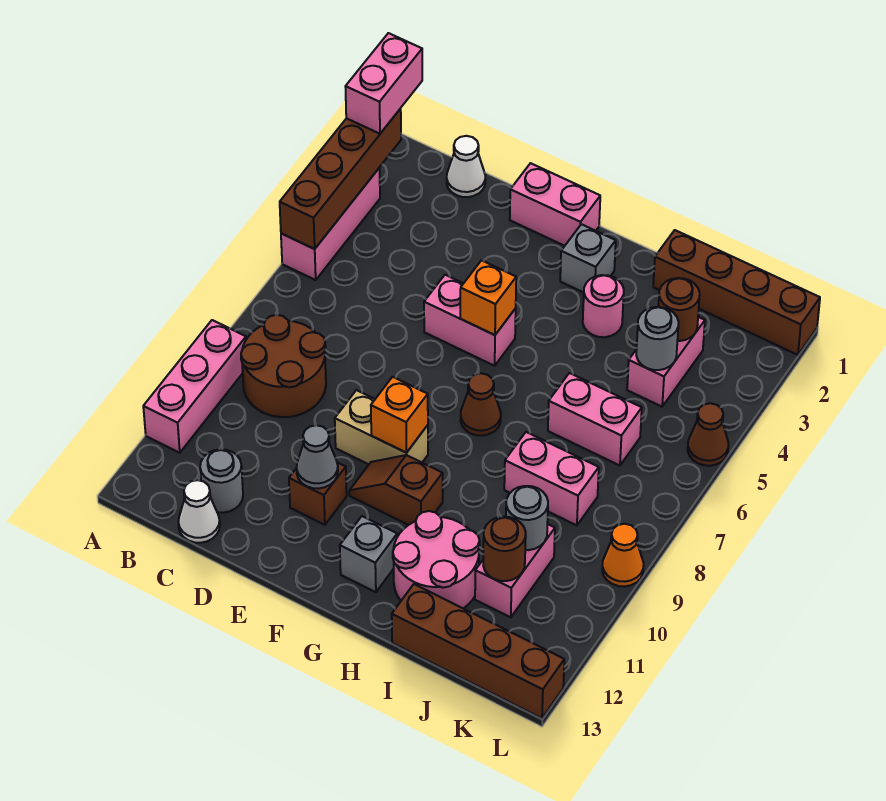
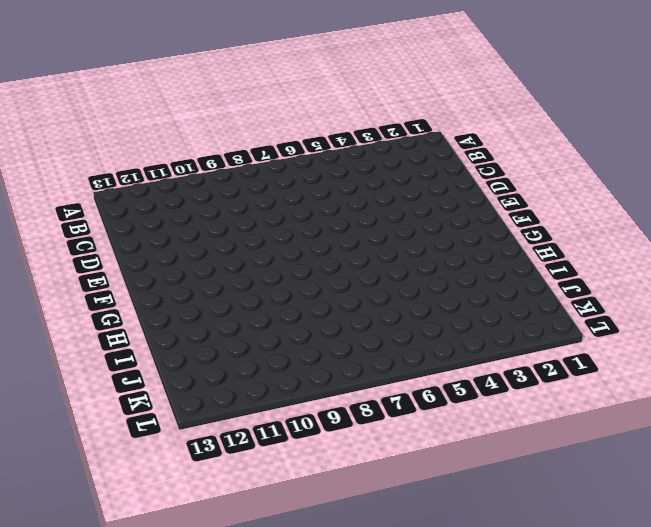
none -> pink brick A3:A5 level 1
none -> pink brick A9:A11 level 1
none -> brown round brick B8:C9 level 1
none -> white cone C1 level 1

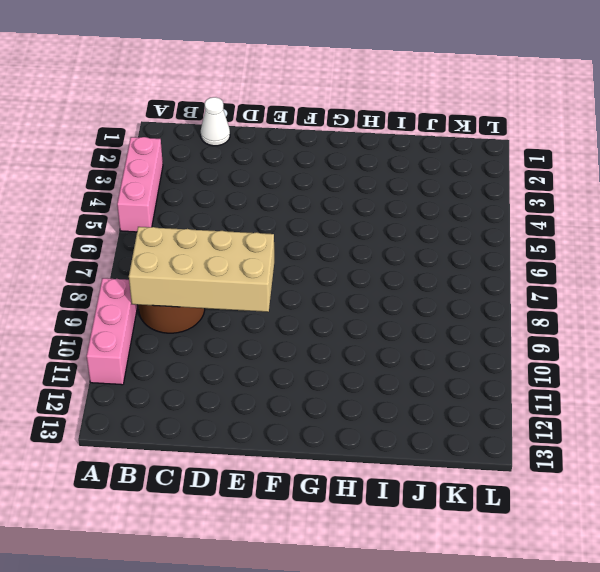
tan brick B8:E9 level 2 -> none
none -> grey round brick C12 level 1
none -> white cone C13 level 1
none -> pink brick E1:F1 level 1
none -> pink brick E5:F5 level 1

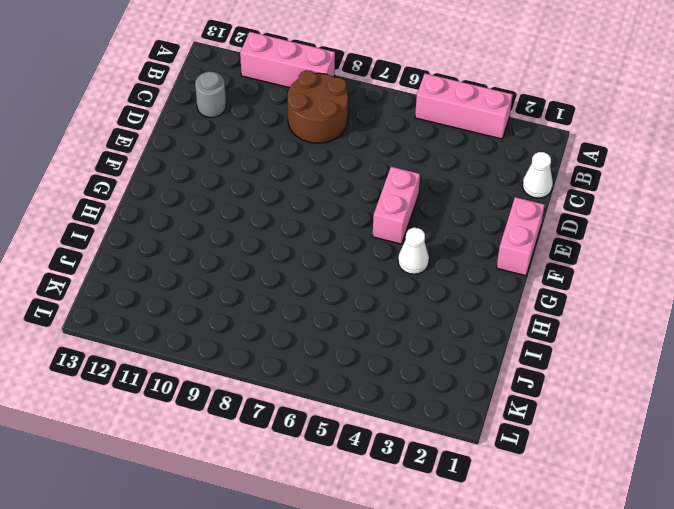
white cone G4 level 1 -> white cone C13 level 1
none -> tan brick E9:F9 level 1
none -> brown brick E11 level 1
none -> brown slope F10:G10 level 1 top G
none -> grey brick G2 level 1

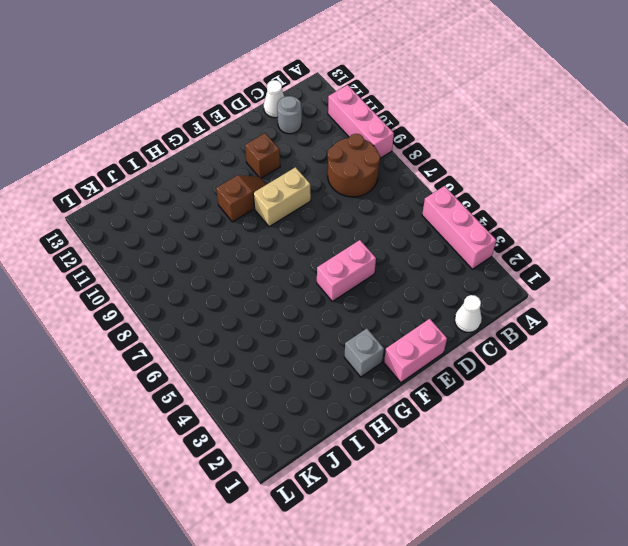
none -> brown cone G7 level 1
none -> grey brick G12 level 1
none -> pink round brick H3 level 1
none -> pink round brick H11:I12 level 1

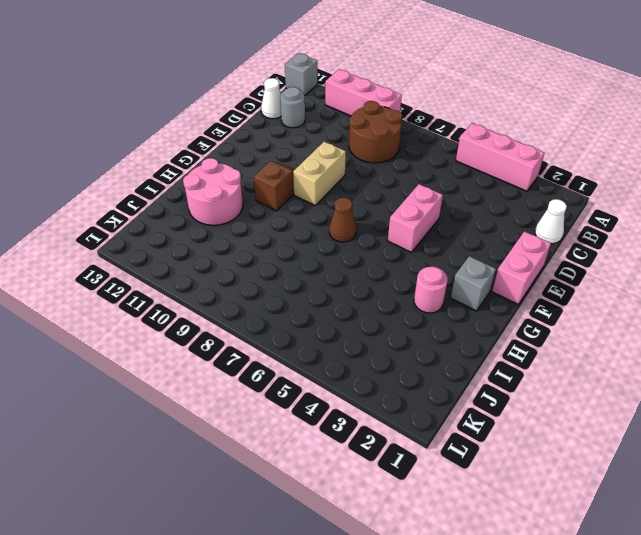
grey brick A13 level 1 -> grey brick G12 level 1
none -> brown brick E11 level 1
none -> brown brick I1:L1 level 1
none -> pink brick I6:J6 level 1
none -> pink brick I8:J8 level 1

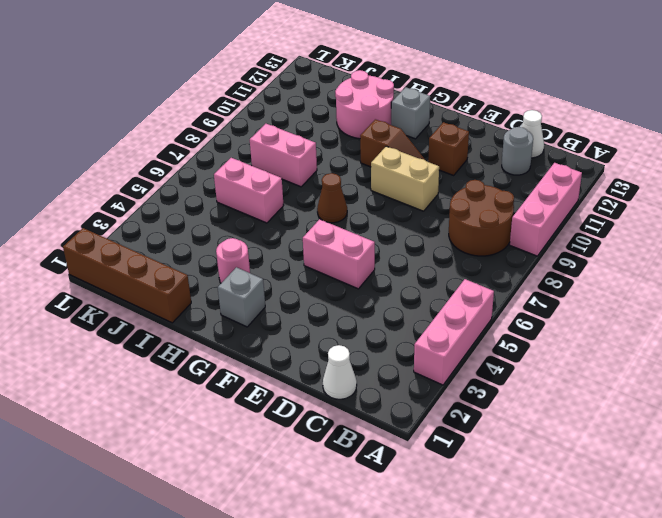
none -> pink brick E1:F1 level 1
none -> brown brick I13:L13 level 1
none -> pink brick J3:J4 level 1
none -> pink brick J10:J11 level 1

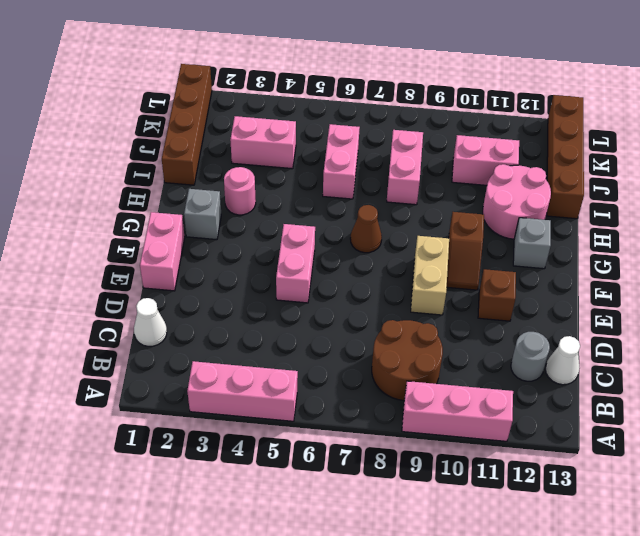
none -> brown cone L5 level 1
none -> orange cone L9 level 1
none -> brown brick A2:A5 level 2
none -> grey cone E11 level 2

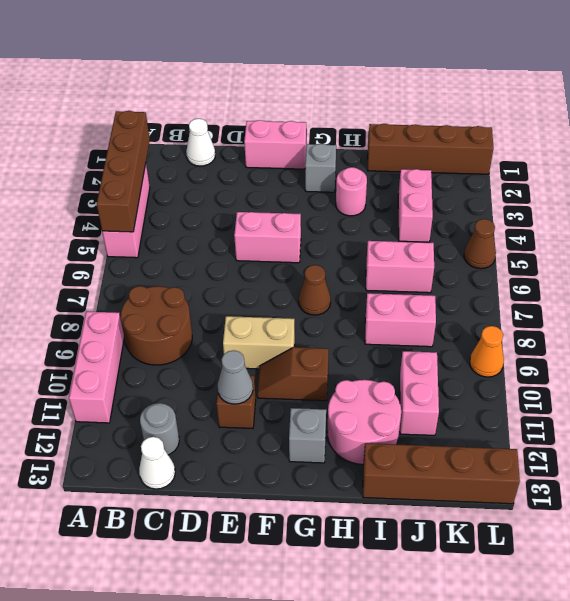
none -> orange brick F5 level 2
none -> orange brick F9 level 2
none -> brown round brick J3 level 2
none -> grey round brick J4 level 2

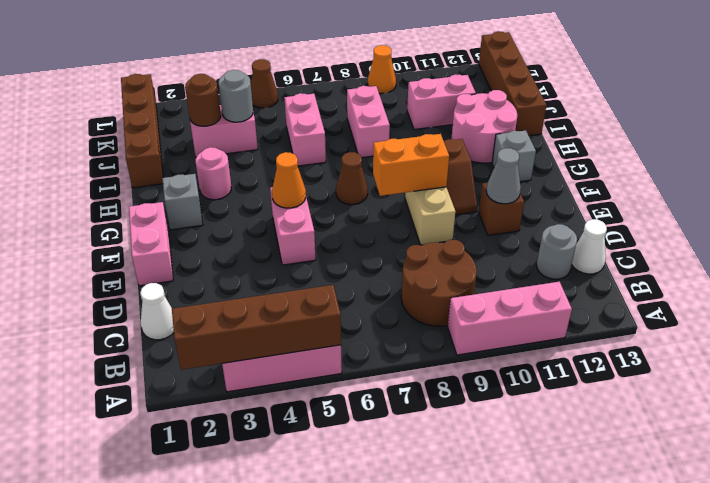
orange cone F5 level 2 -> orange brick F5 level 2
orange brick F8:F9 level 2 -> orange brick F9 level 2
none -> grey round brick J10 level 2
none -> brown round brick J11 level 2
none -> pink brick A1:A2 level 3

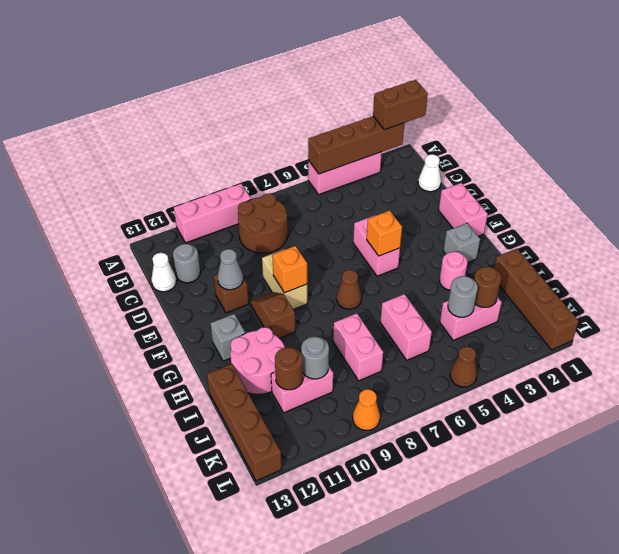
brown brick A1:A2 level 3 -> pink brick A1:A2 level 3

